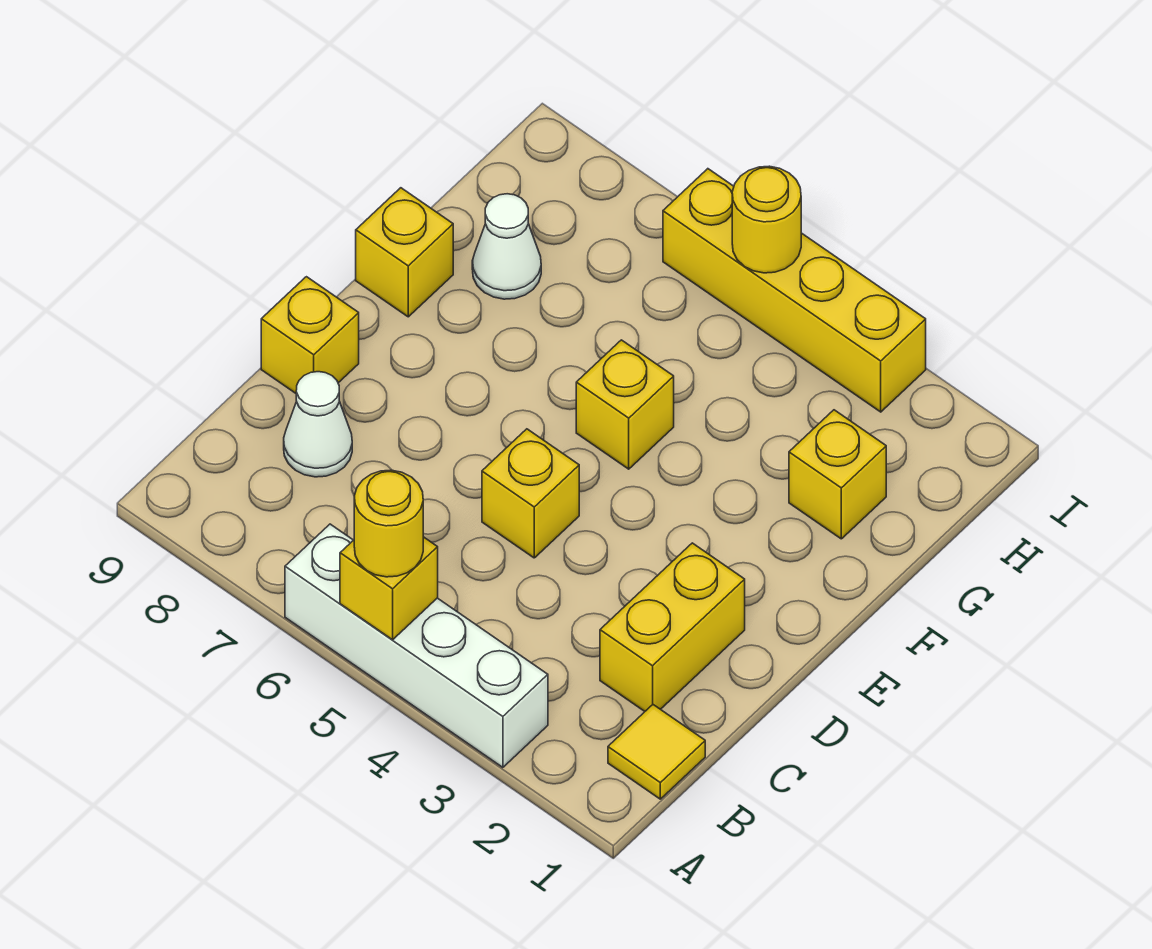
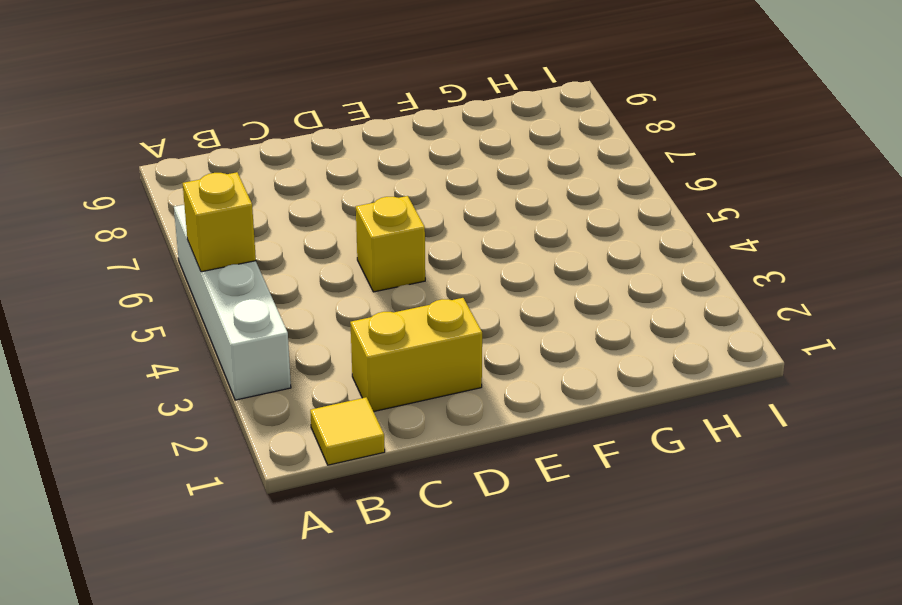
none -> white cone C8 level 1
none -> yellow brick D9 level 1
none -> yellow brick F5 level 1

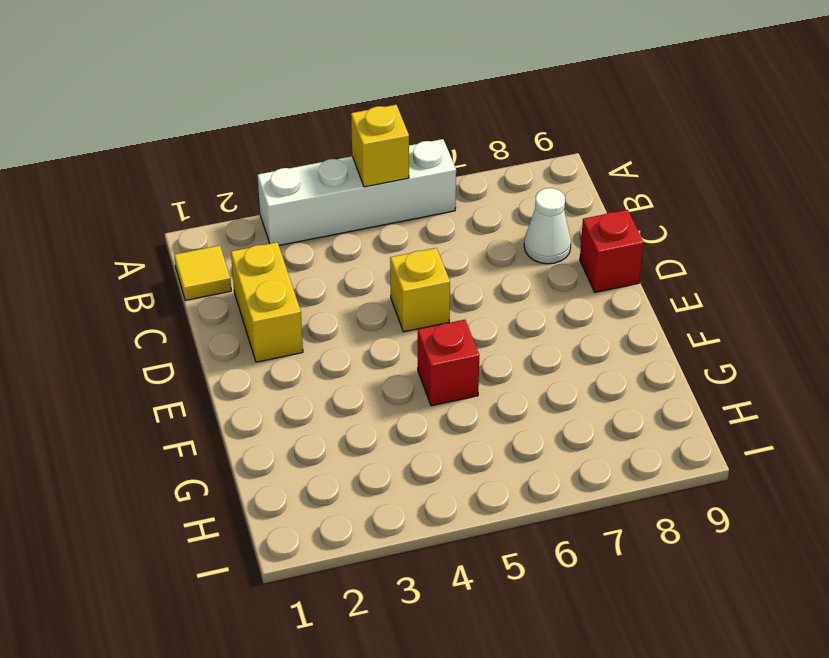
red brick D9 level 1 -> yellow brick D9 level 1
red brick F5 level 1 -> yellow brick F5 level 1
none -> yellow brick F9 level 1
none -> yellow brick G2 level 1
none -> white cone G8 level 1

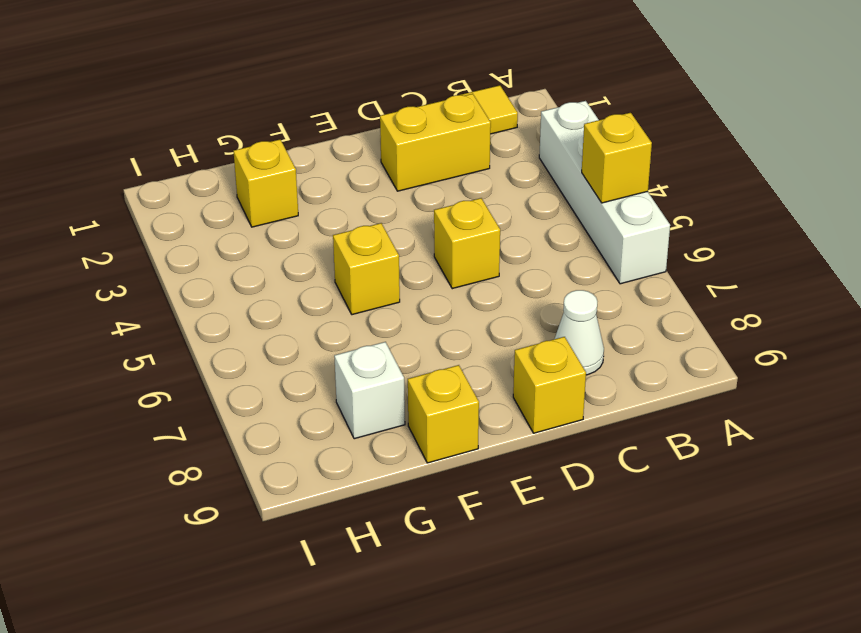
white brick G8 level 1 -> white cone G8 level 1
none -> yellow brick I3:I6 level 1
none -> yellow round brick I5 level 2
none -> yellow round brick A5 level 3

